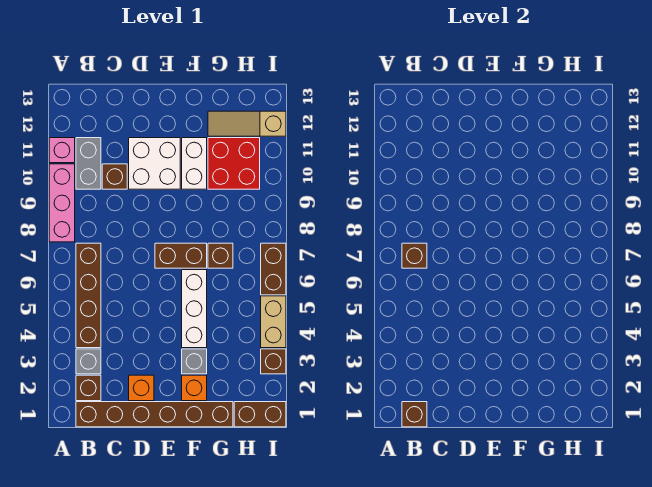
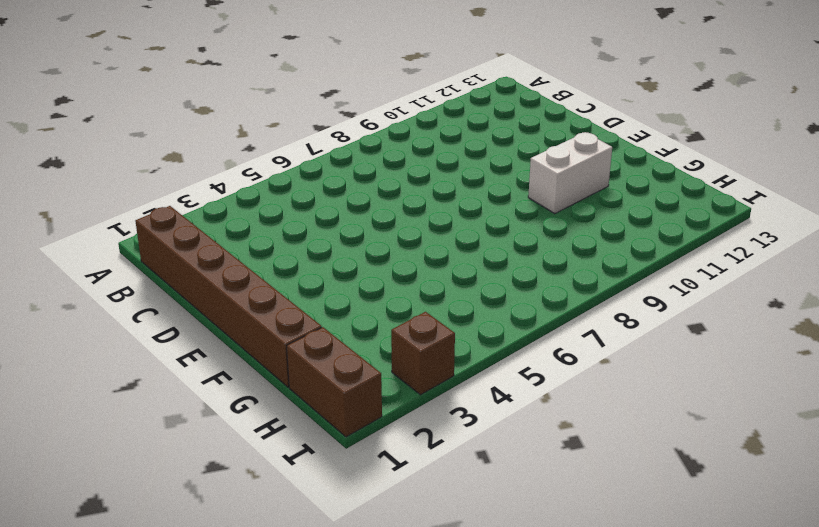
none -> pink brick A8:A10 level 1
none -> pink brick A11 level 1
none -> brown brick B2 level 1

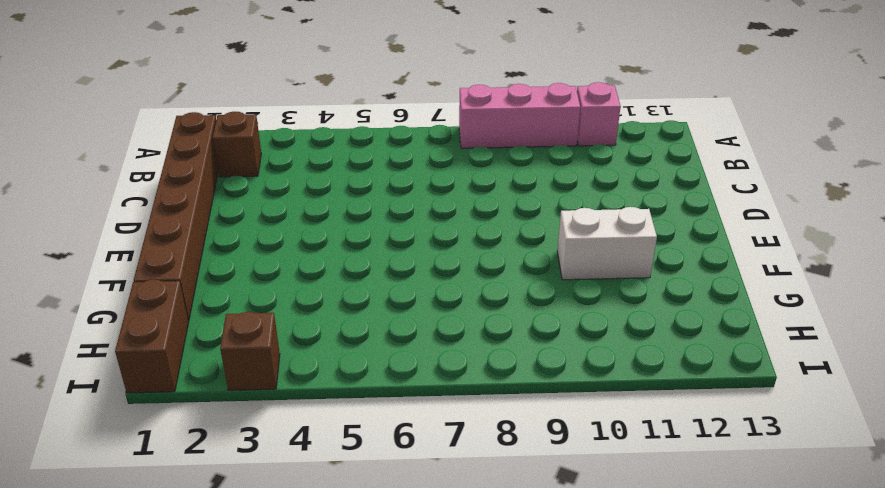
none -> grey brick B3 level 1
none -> brown brick B4:B7 level 1
none -> grey brick B10:B11 level 1

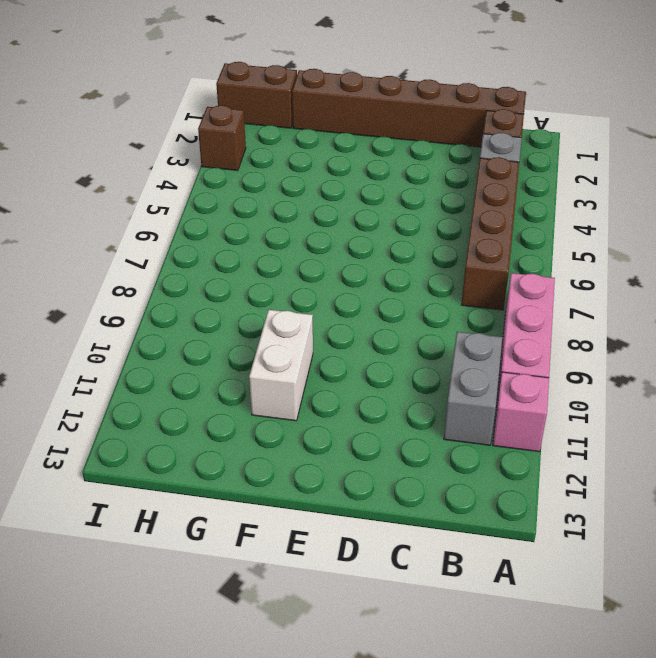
none -> brown brick C10 level 1
none -> orange brick D2 level 1
none -> white brick D10:E11 level 1

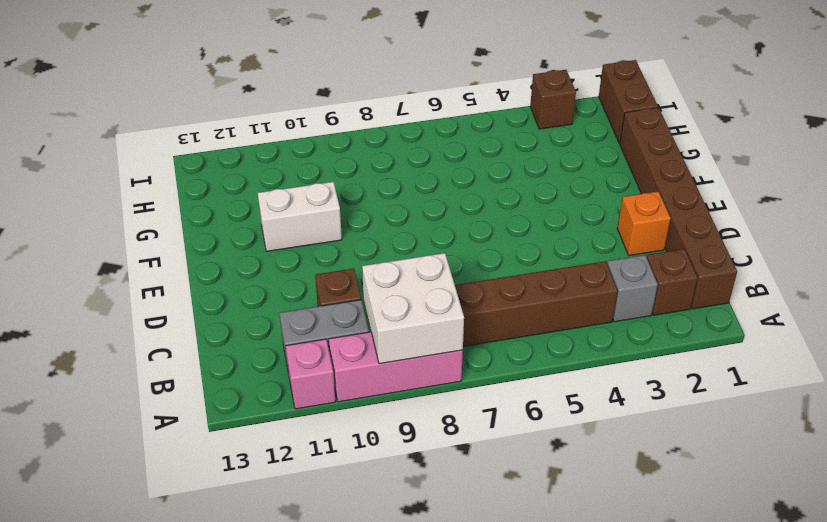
white brick A8:B9 level 2 -> white brick D10:E11 level 1
none -> brown brick E7:F7 level 1
none -> orange brick F2 level 1
none -> grey brick F3 level 1

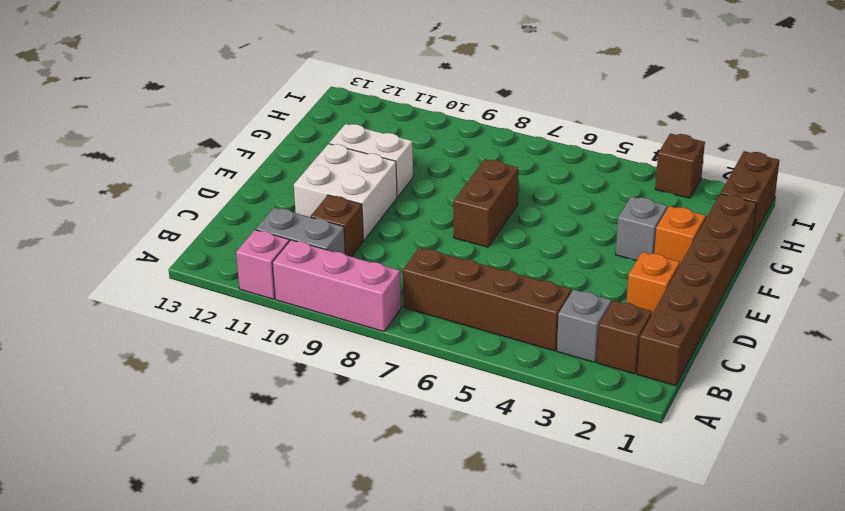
none -> white brick F4:F6 level 1
none -> brown brick G7 level 1
none -> red brick G10:H11 level 1

